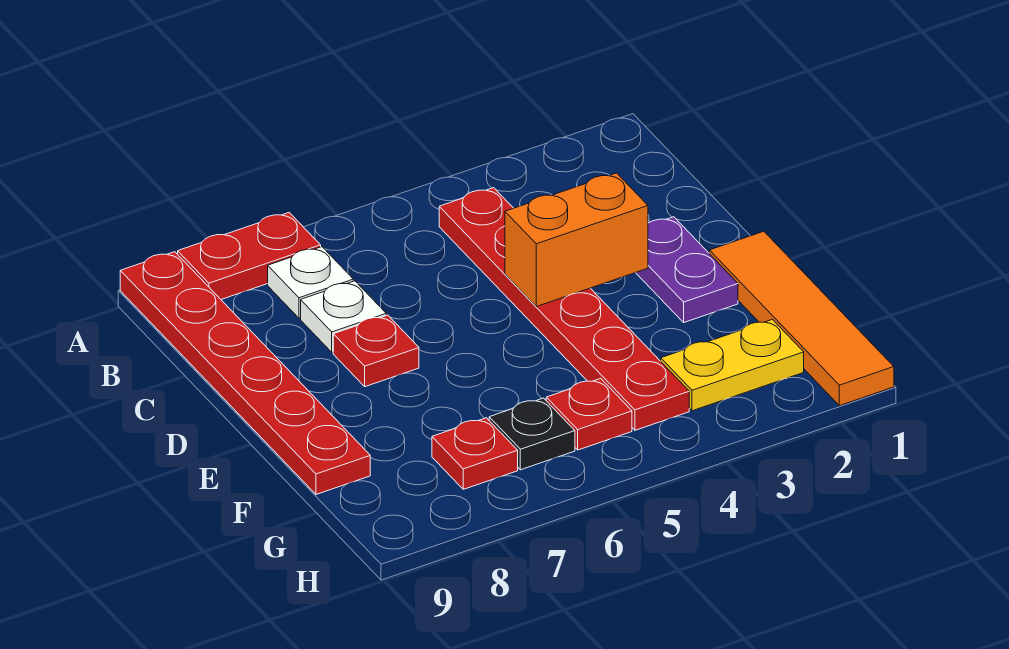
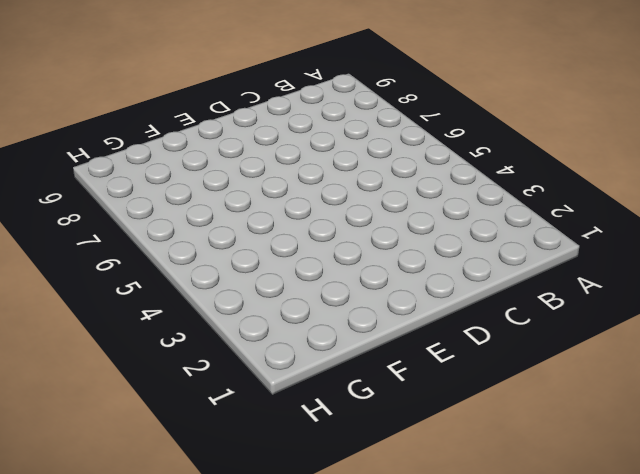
none -> red plate A7:A8 level 1
none -> red plate A9:F9 level 1
none -> red plate B4:G4 level 1

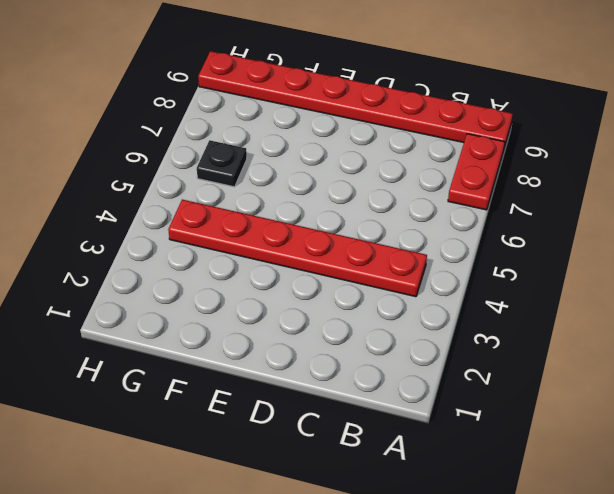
red plate A9:H9 level 1 -> red plate A9:F9 level 1
none -> white plate B7 level 1
none -> white plate C7 level 1
none -> purple plate D2:E2 level 1

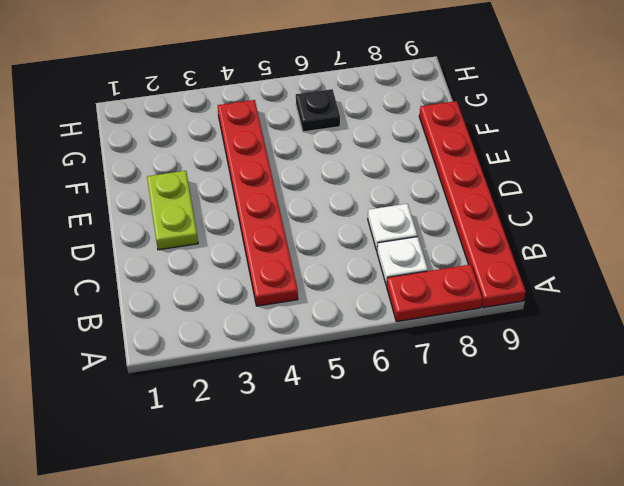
lime plate D2:E2 level 1 -> purple plate D2:E2 level 1
none -> red plate D7 level 1
none -> orange tile E1:H1 level 1
none -> yellow plate G2:G3 level 1

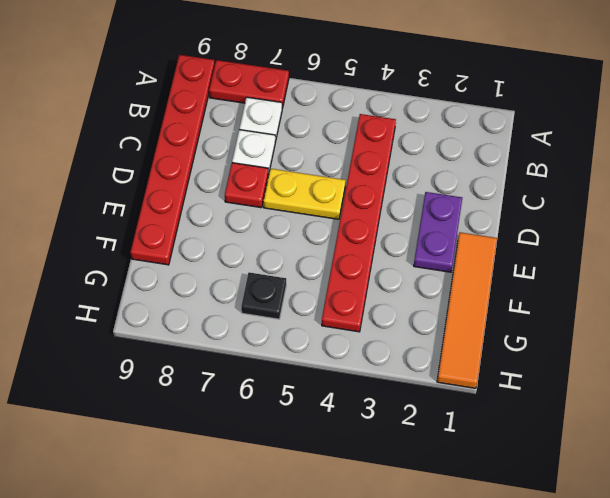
yellow plate D5:D6 level 1 -> yellow plate G2:G3 level 1
none -> red plate G5 level 1
none -> red plate G7 level 1
none -> orange brick D3:D4 level 2

